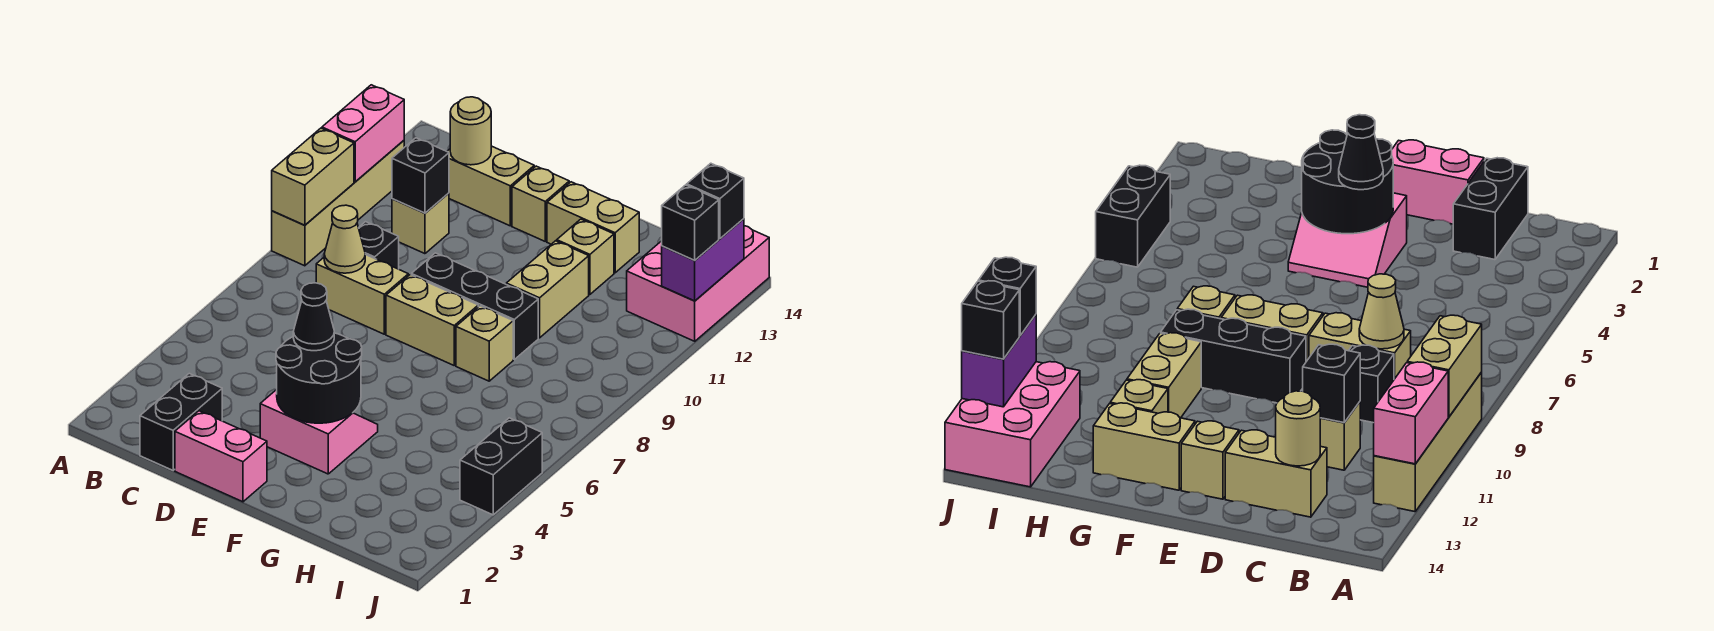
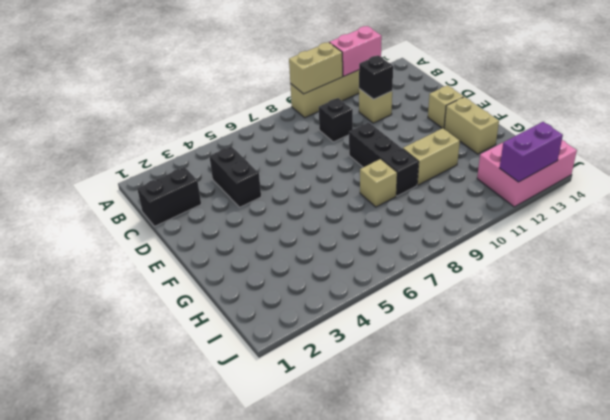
black brick C4:D4 level 1 -> black brick J4:J5 level 1
none -> tan brick C8:D8 level 1
none -> tan brick C13:D13 level 1
none -> pink brick D1:E1 level 1

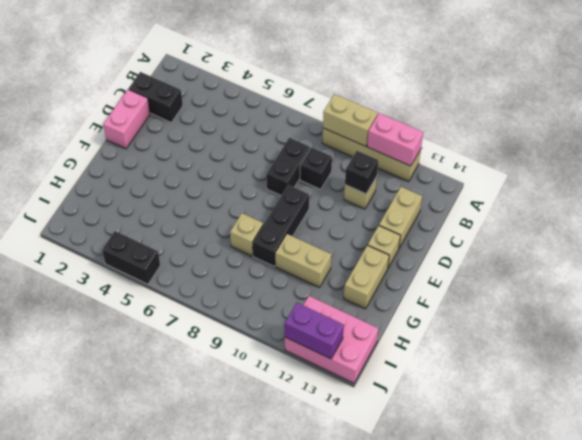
black brick C8:D8 level 1 -> tan brick C8:D8 level 1
none -> pink slope E3:F4 level 1 top 3
none -> tan brick E8:F8 level 1
none -> tan brick G12 level 1

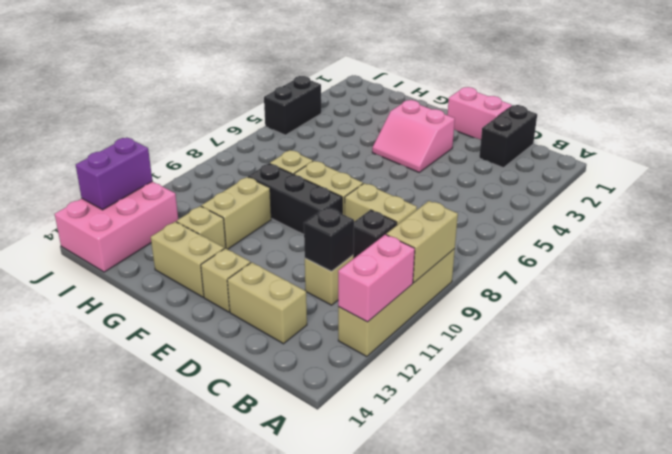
none -> tan cone C8 level 2
none -> tan round brick C13 level 2
none -> black round brick E3:F4 level 2

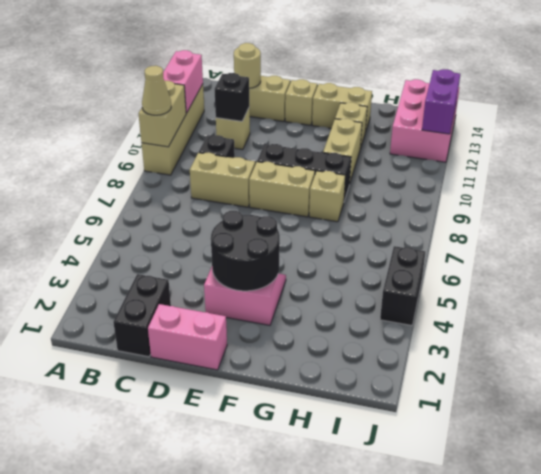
tan cone A9 level 3 -> tan cone C8 level 2
none -> black cone E4 level 3
none -> black brick J12 level 3
none -> black brick J13 level 3

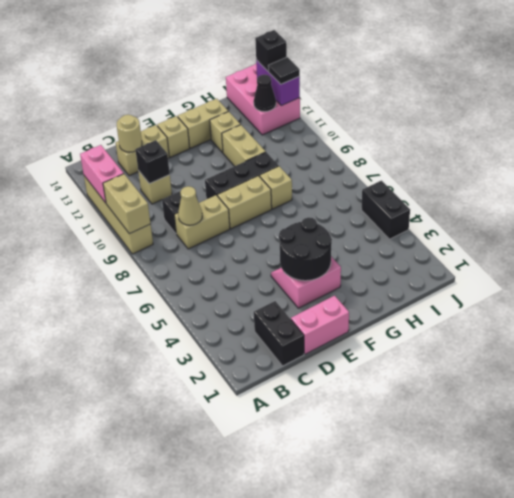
black cone I12 level 2 -> black cone E4 level 3
black tile J12 level 3 -> black brick J12 level 3

